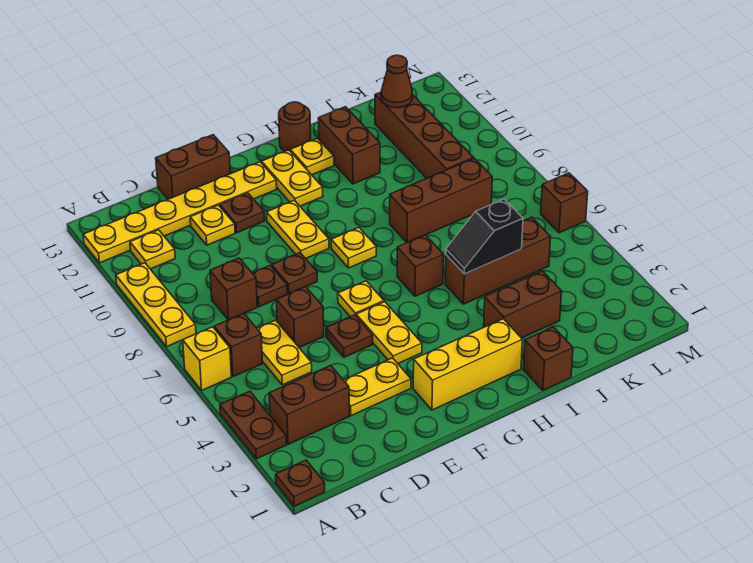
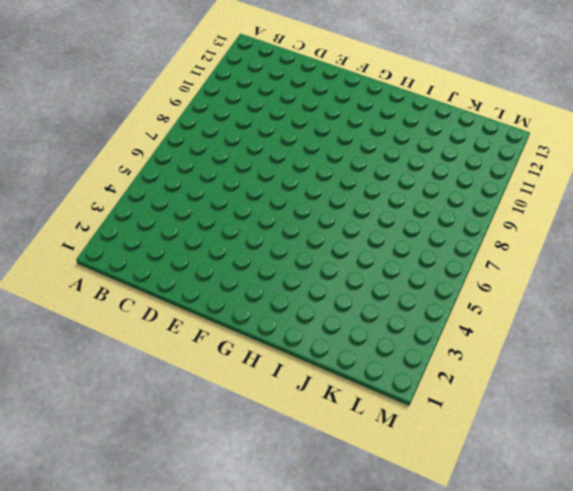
none -> brown plate A1 level 1
none -> brown plate A3:A4 level 1
none -> yellow brick A6 level 1
none -> yellow plate A8:A10 level 1

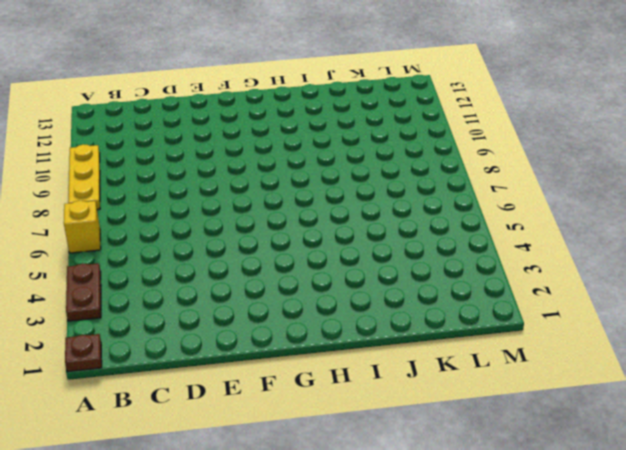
none -> yellow plate A12:F12 level 1
none -> brown brick B3:C3 level 1
none -> brown brick B6 level 1
none -> yellow plate B11 level 1

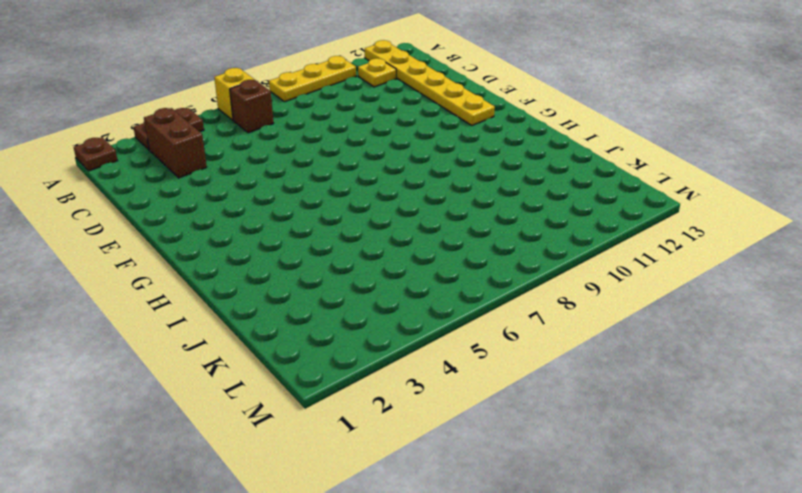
none -> yellow plate C5:C6 level 1
none -> brown brick C8 level 1
none -> yellow plate D3:E3 level 1
none -> brown brick D6 level 1

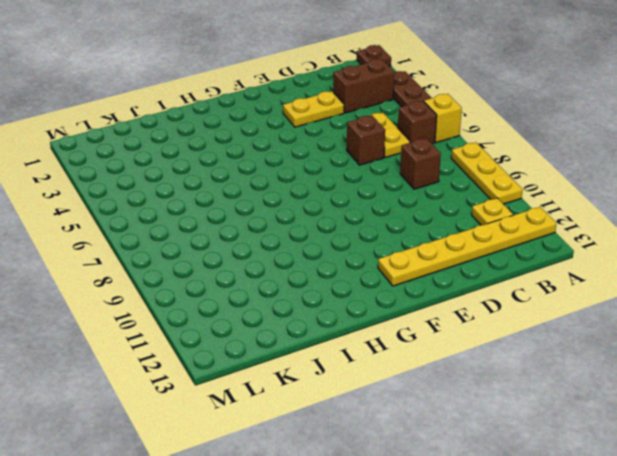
none -> brown plate D8 level 1
none -> yellow plate D11 level 1
none -> brown brick D13:E13 level 1
none -> brown plate E5 level 1

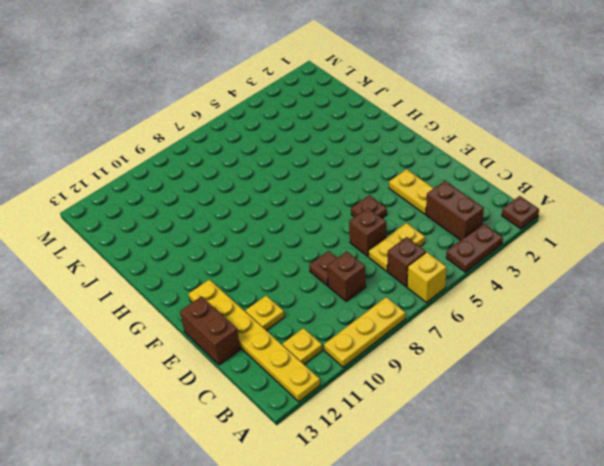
none -> brown plate E8 level 1
none -> brown plate E11 level 1
none -> yellow brick F2:H2 level 1
none -> yellow plate F4:F5 level 1

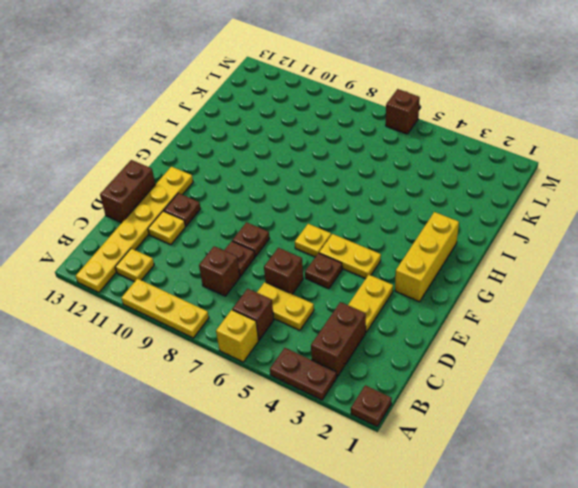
none -> yellow plate F9:F10 level 1
none -> yellow plate G8 level 1
none -> yellow plate G11:G12 level 1
none -> brown brick H6 level 1

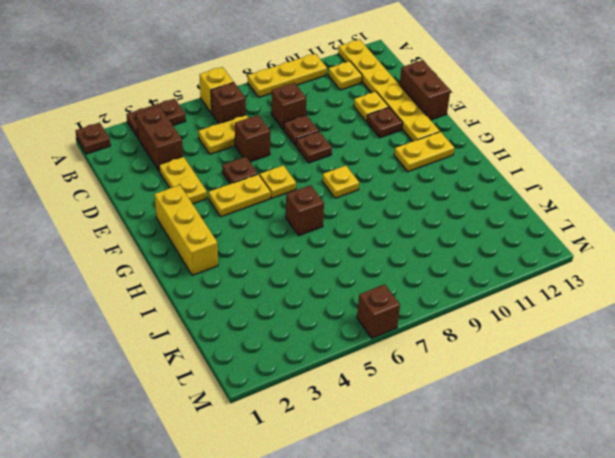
none -> yellow plate F9:F10 level 1
none -> yellow plate H12 level 1
none -> brown round brick H13 level 1
none -> brown brick I1 level 1

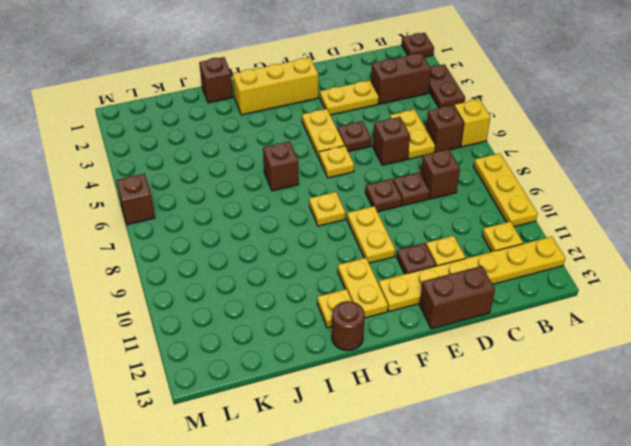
none -> brown brick I3:J3 level 1
none -> brown brick I5:K5 level 1
none -> brown brick I8:K8 level 1
none -> brown brick I11:I12 level 1

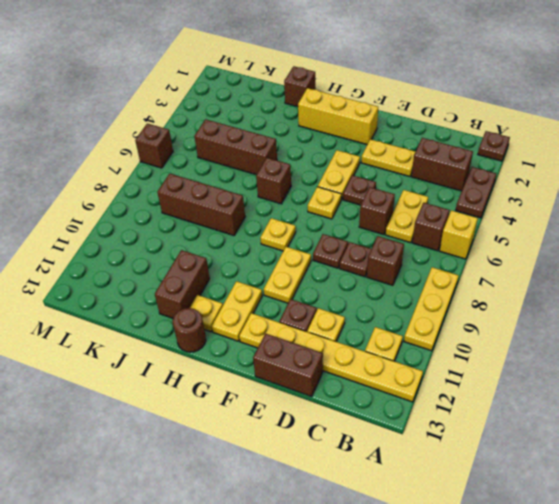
none -> brown brick I3:J3 level 1
none -> brown brick K9:K12 level 1
none -> black slope I5:J5 level 2 top J
none -> brown cone K12 level 2

